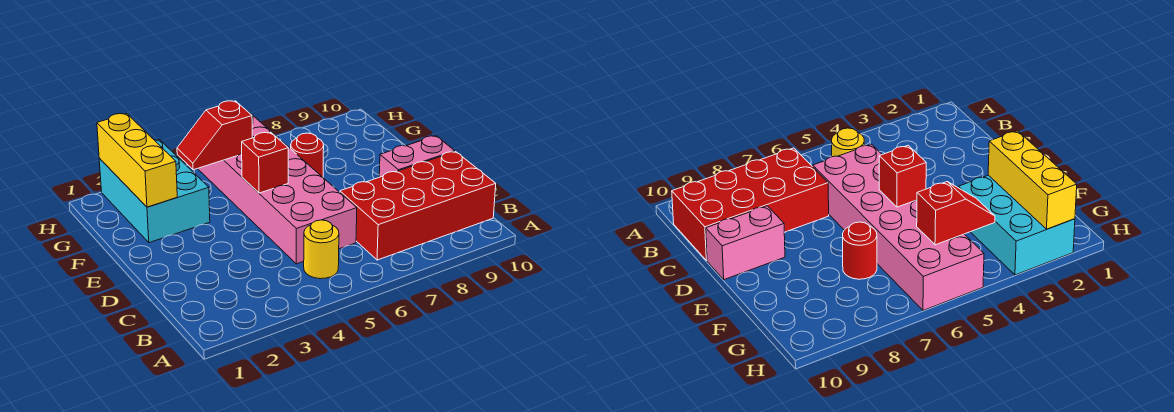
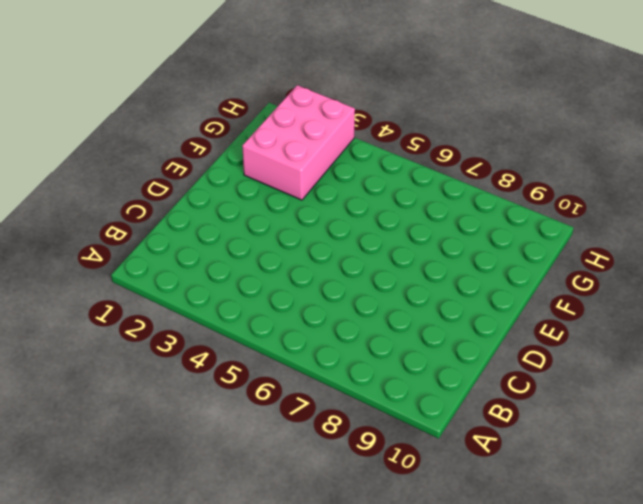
pink brick F2:H3 level 1 -> cyan brick F2:H3 level 1
none -> yellow round brick B5 level 1
none -> red brick B7:C10 level 1

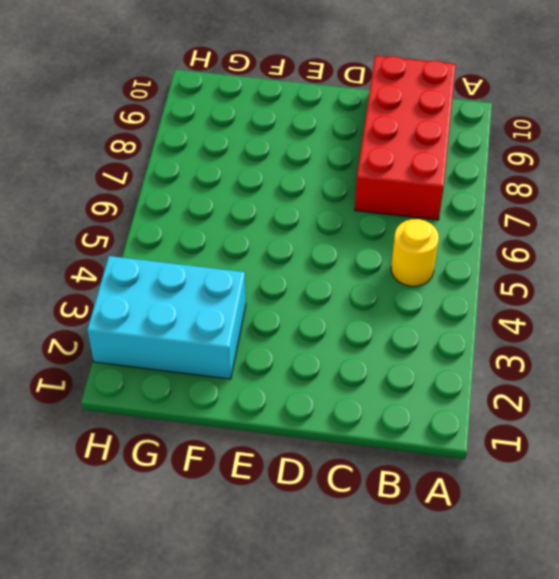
none -> pink brick C5:H6 level 1
none -> pink brick D9:D10 level 1

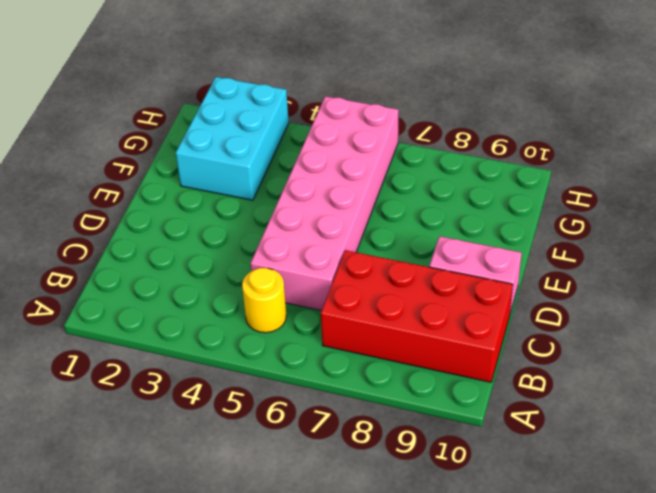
none -> red round brick F7 level 1
none -> red brick E5 level 2

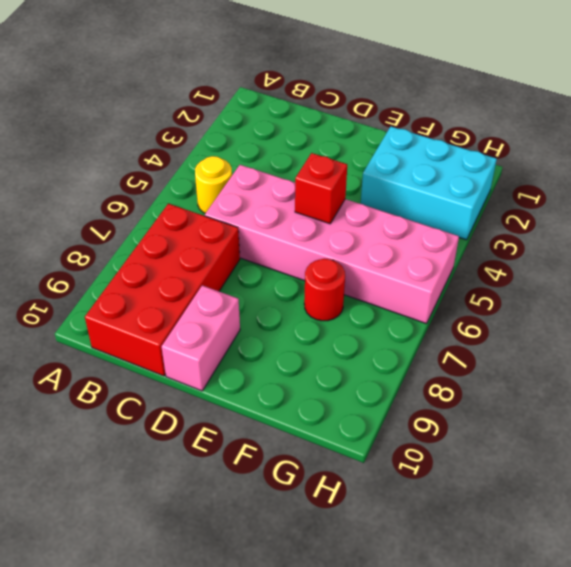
none -> yellow brick F2:H2 level 2
none -> red slope G4:G5 level 2 top 5

